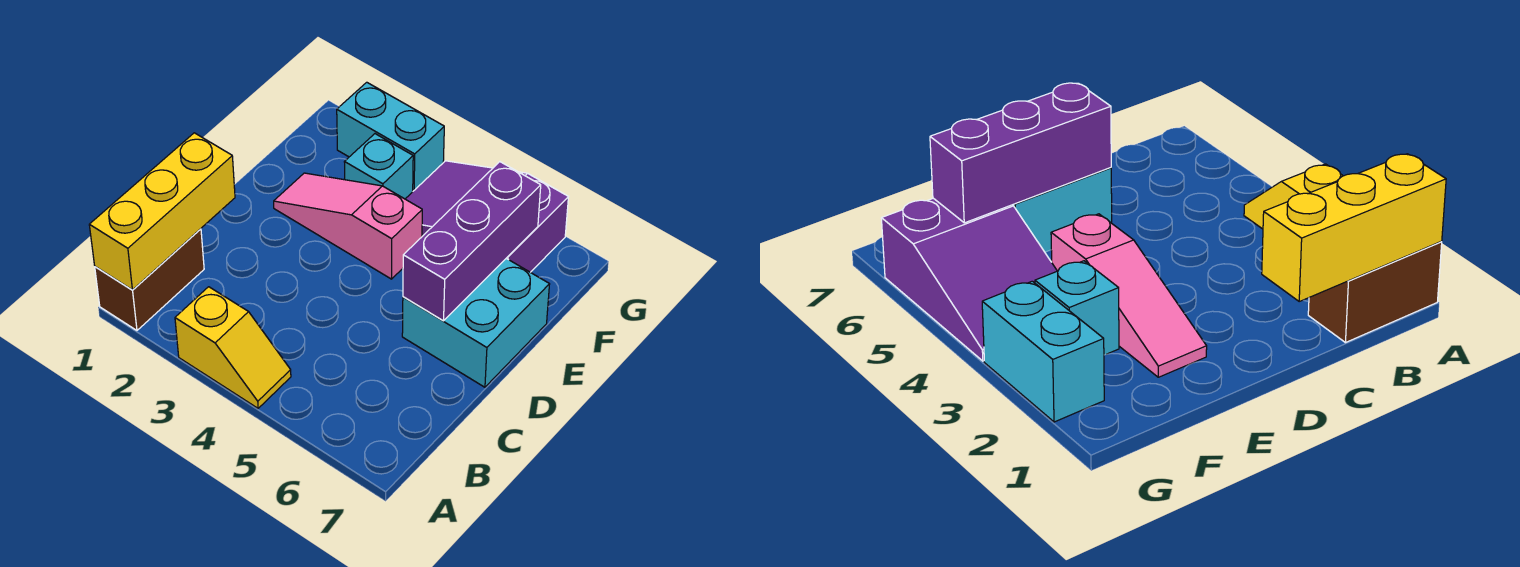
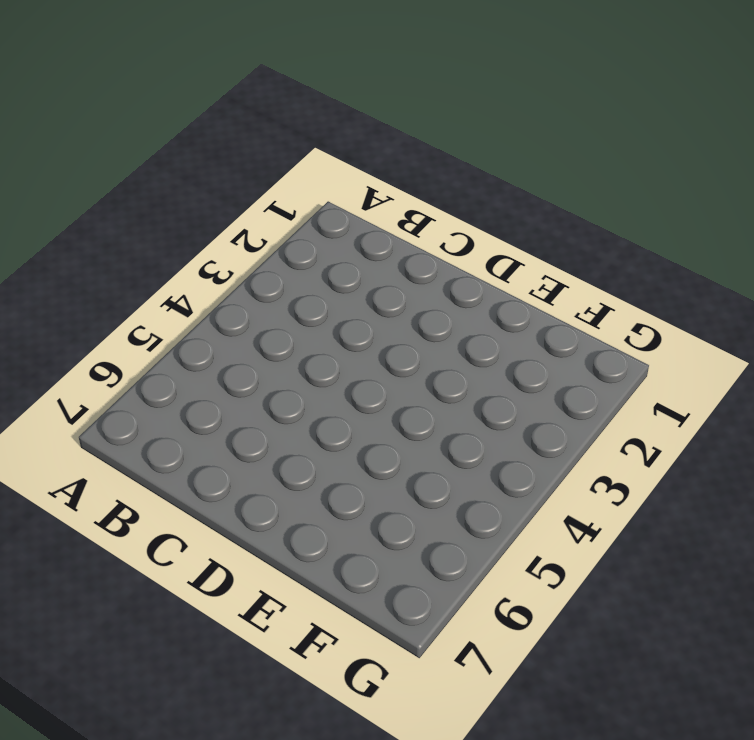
none -> brown brick A1:B1 level 1
none -> yellow slope A3:A4 level 1 top 3

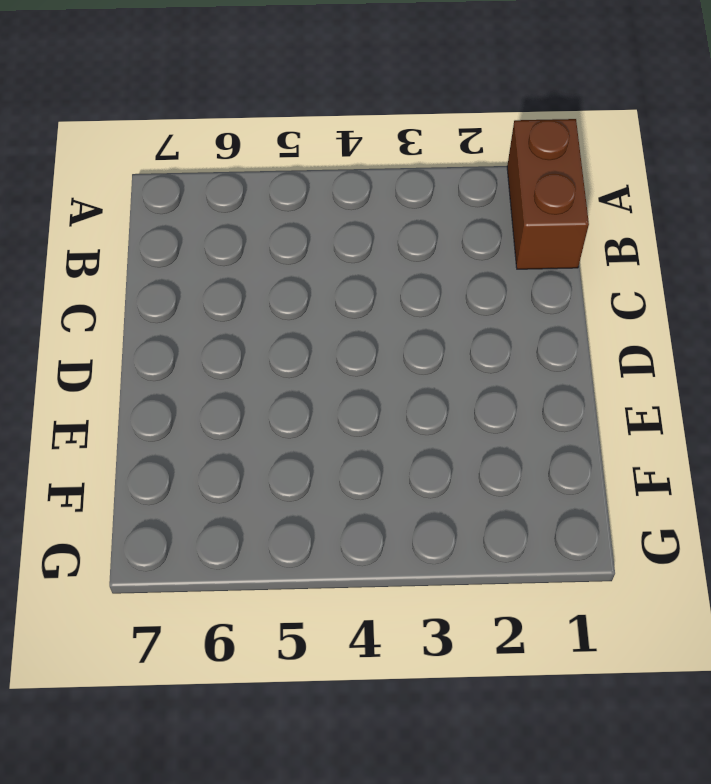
none -> yellow slope A3:A4 level 1 top 3
none -> cyan brick D6:E7 level 1

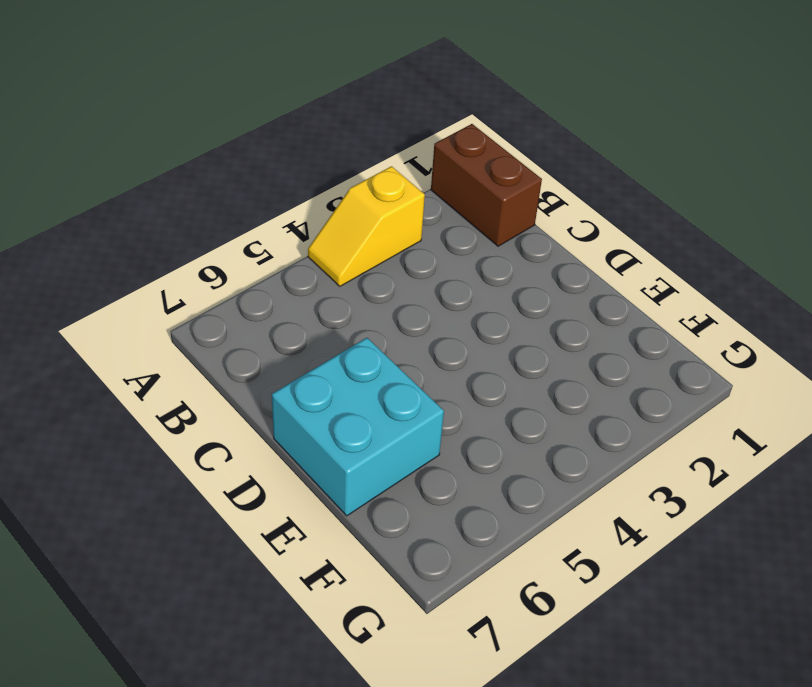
none -> pink slope E2:E4 level 1 top 4
none -> cyan brick F3 level 1

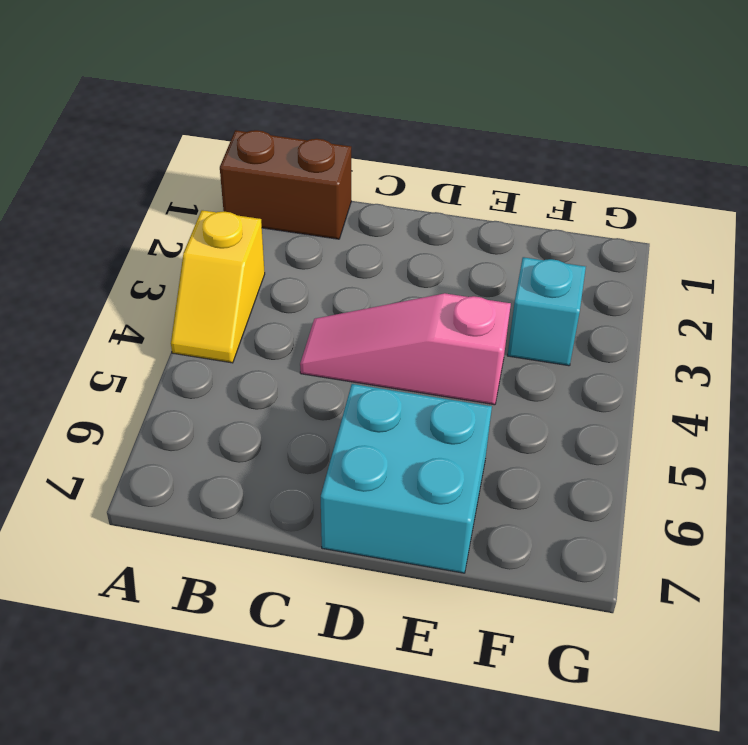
pink slope C4:E4 level 1 top E -> pink slope E2:E4 level 1 top 4
none -> purple slope F4:G6 level 1 top 6
none -> cyan brick G2:G3 level 1

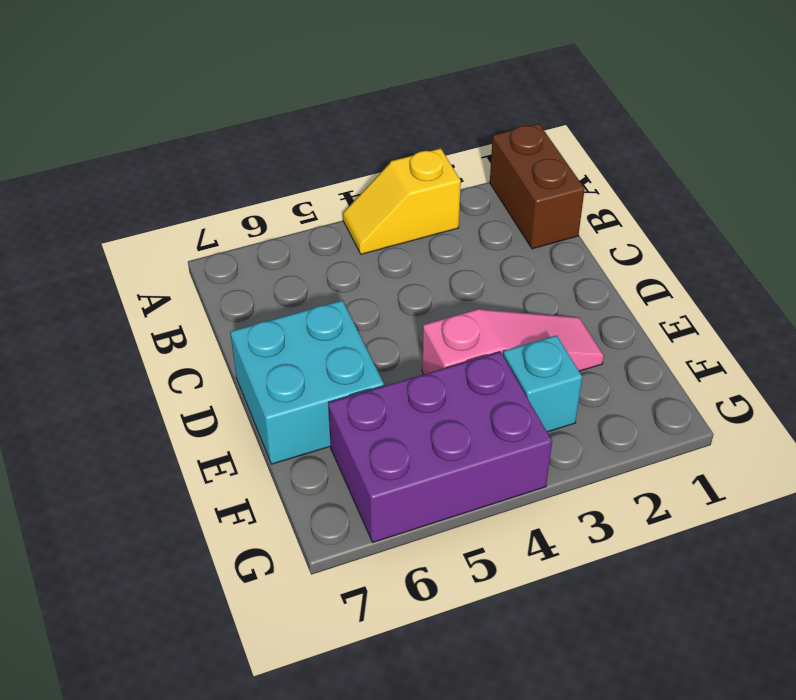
purple brick F4:G6 level 1 -> purple slope F4:G6 level 1 top 6
none -> cyan brick G2:G3 level 1
none -> yellow brick A1:C1 level 2

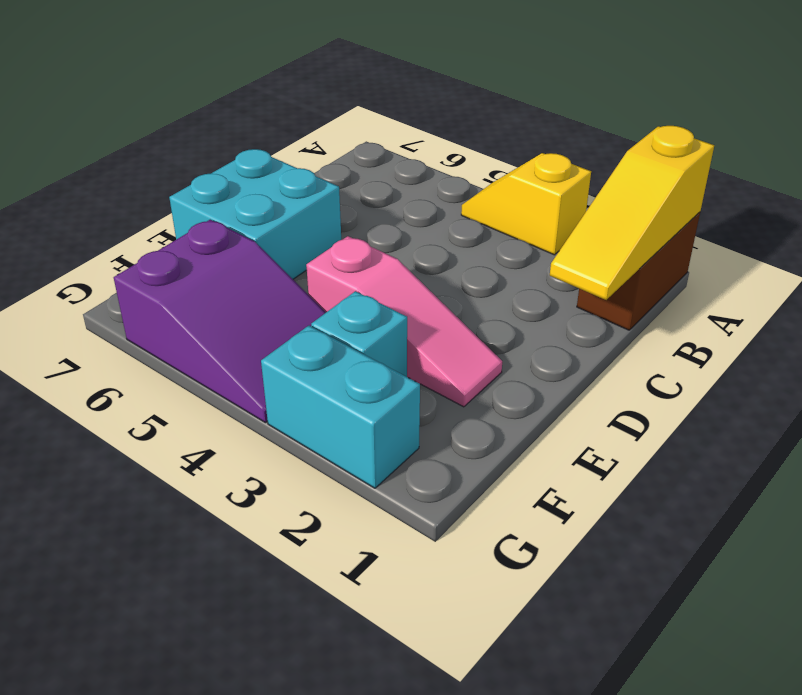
yellow slope A1:C1 level 2 top A -> yellow brick A1:C1 level 2
none -> purple brick D6:F6 level 2

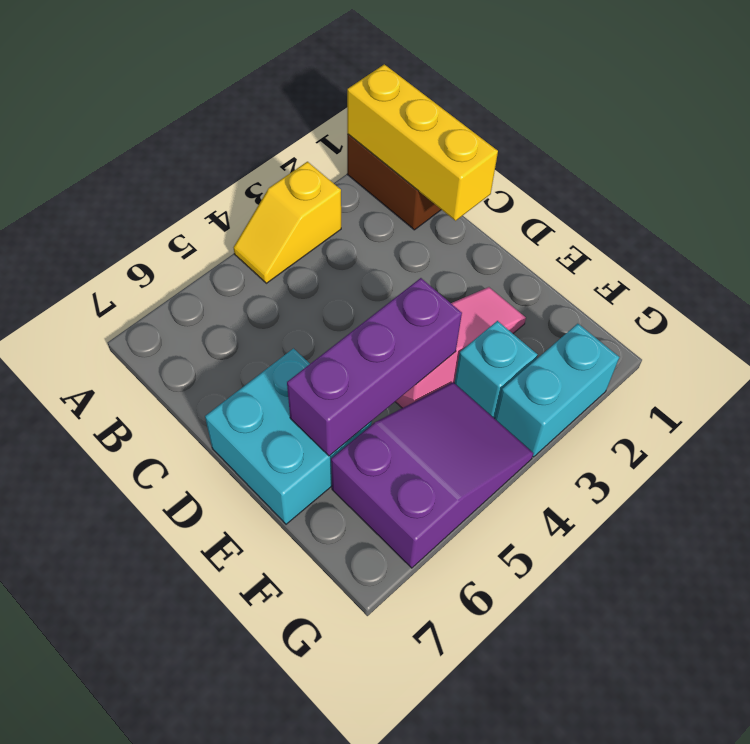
purple brick E4:E6 level 2 -> purple brick D6:F6 level 2

